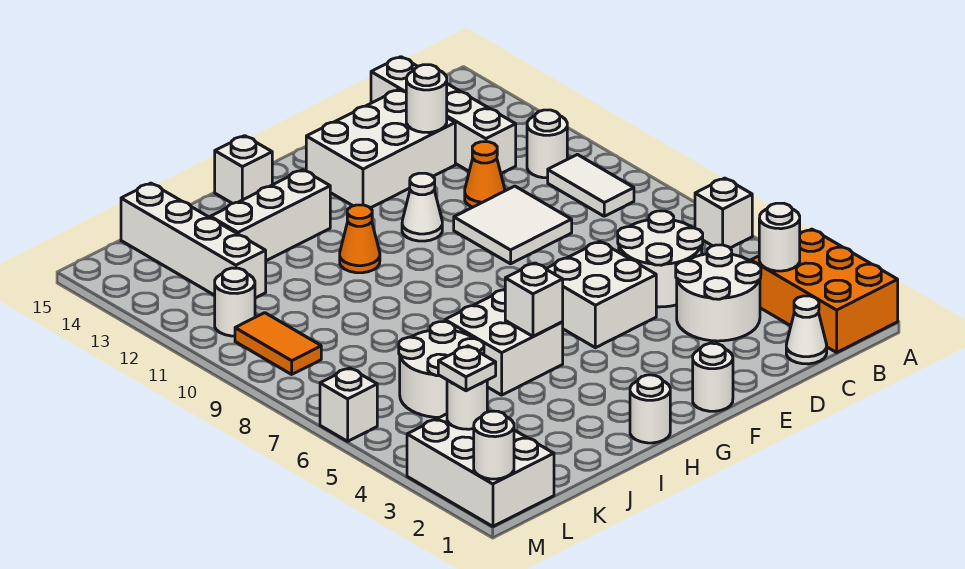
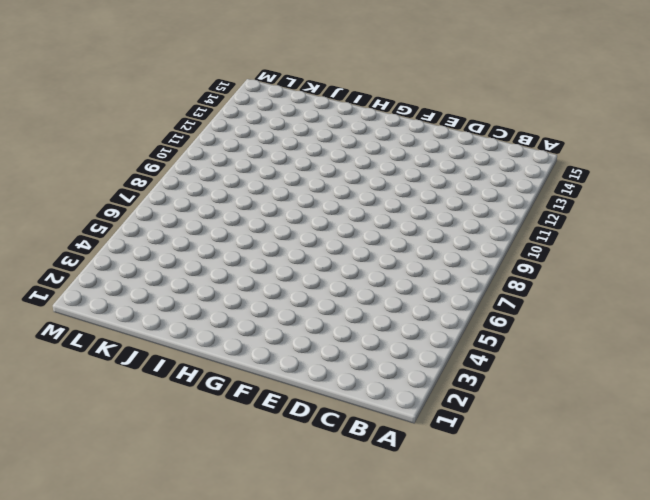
none -> orange brick A1:B3 level 1
none -> white brick A6 level 1
none -> white tile B9:B10 level 1
none -> white round brick B11 level 1

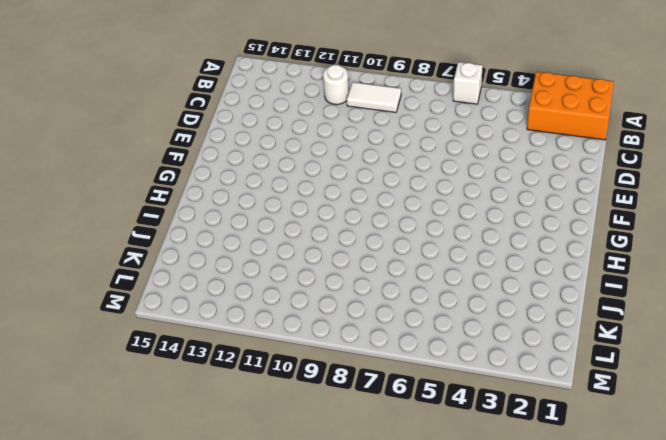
none -> white cone C1 level 1
none -> white round brick C3:D4 level 1
none -> white round brick C5:D6 level 1
none -> white brick C12:C15 level 1

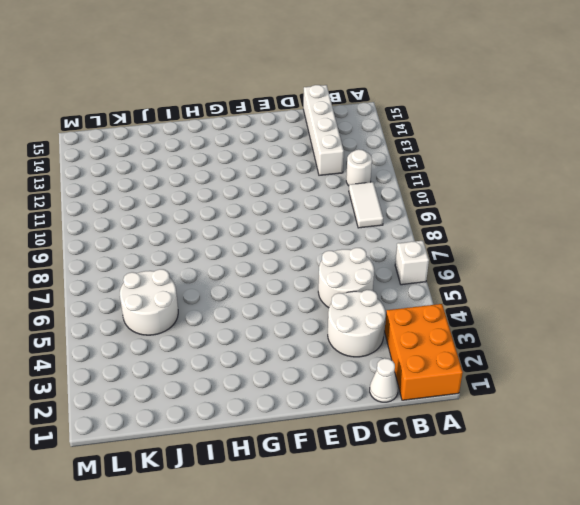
none -> white tile D9:E10 level 1
none -> orange cone D11 level 1
none -> white brick D13:F14 level 1
none -> white brick E5:F6 level 1

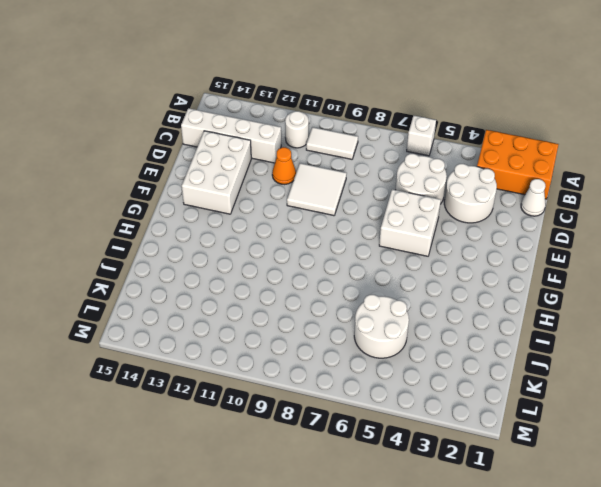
none -> white round brick F1 level 1
none -> white cone F11 level 1
none -> white round brick H1 level 1
none -> white brick H5:I6 level 1

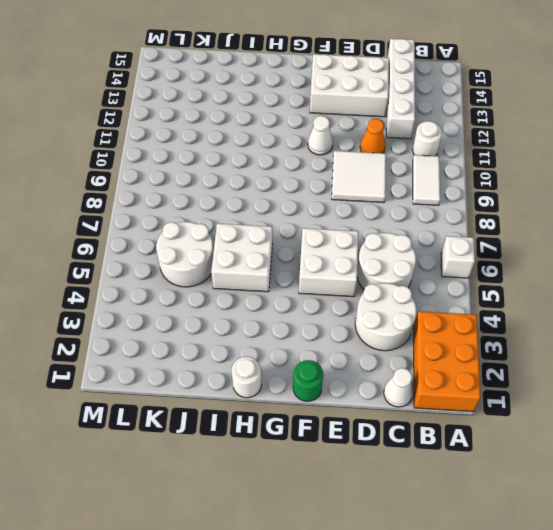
green round brick F1 level 1 -> white round brick F1 level 1
none -> orange cone H11 level 1
none -> white brick H13:J13 level 1
none -> white brick H15 level 1
none -> white brick K12:K15 level 1

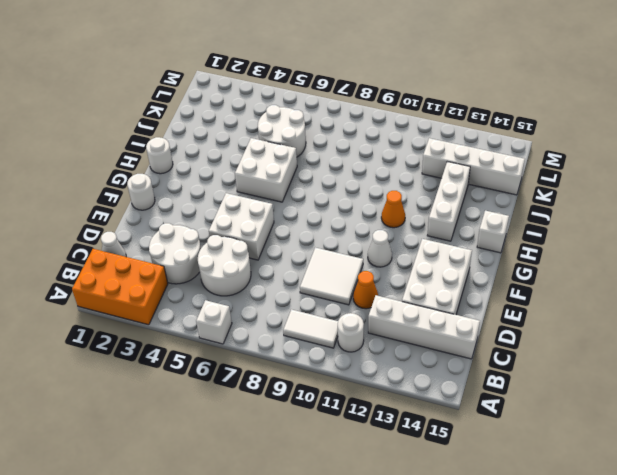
none -> white brick L1:M3 level 1
none -> orange tile L9:L10 level 1
none -> white round brick L11 level 1
none -> white brick M6 level 1

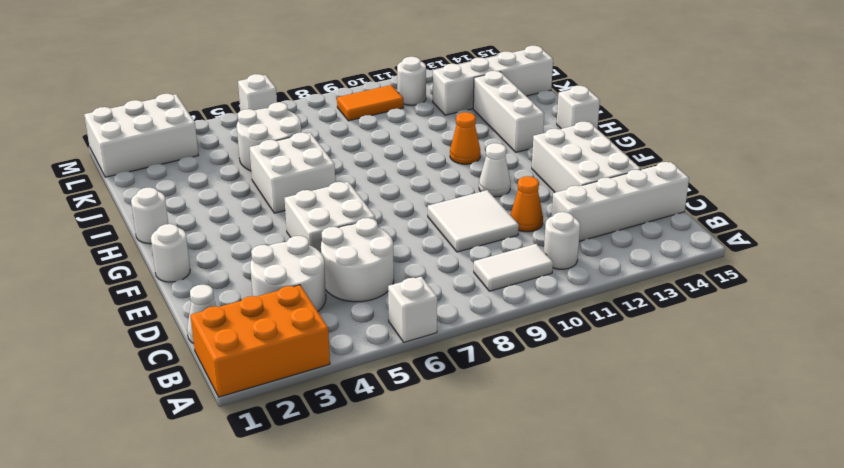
none -> white round brick B3 level 2
none -> white round brick D13 level 2
none -> white brick H5 level 2
none -> white round brick L3 level 2

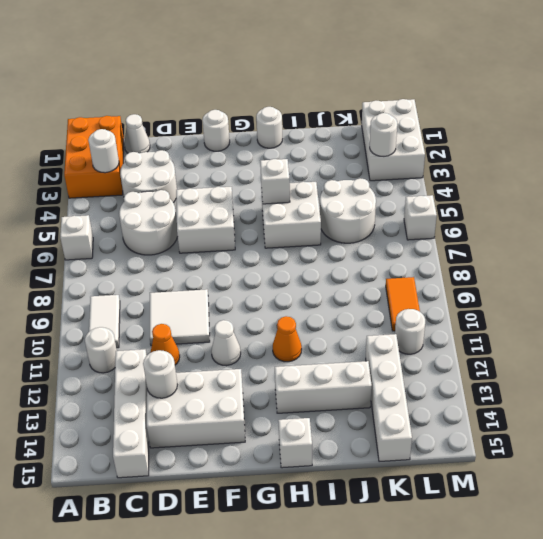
none -> white round brick M1 level 2
none -> white plate L3 level 3

